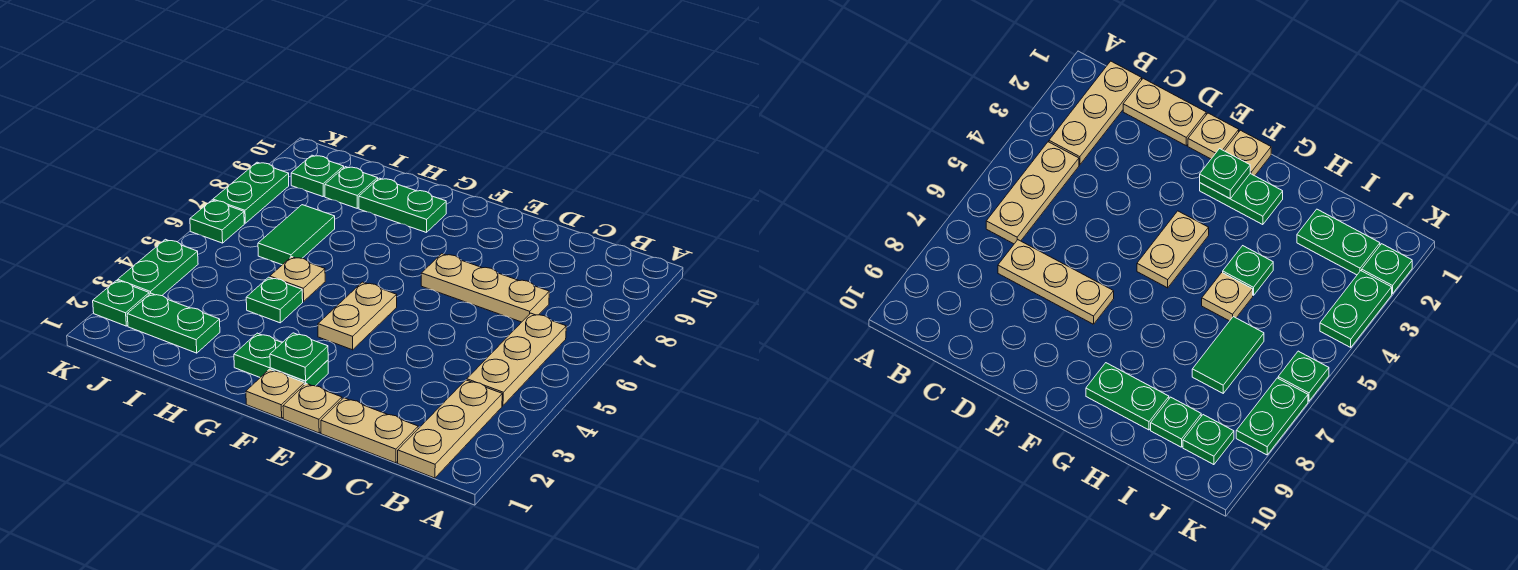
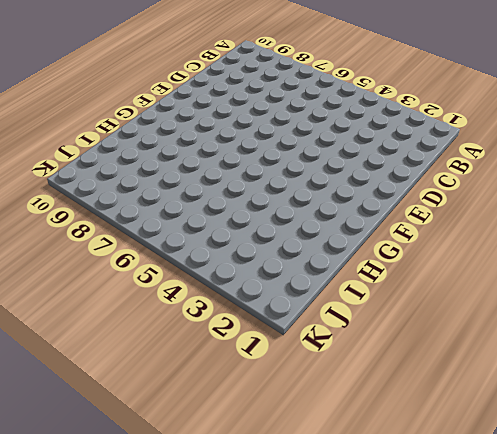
none -> tan plate B1:B3 level 1
none -> tan plate B4:B6 level 1
none -> tan plate C1:D1 level 1

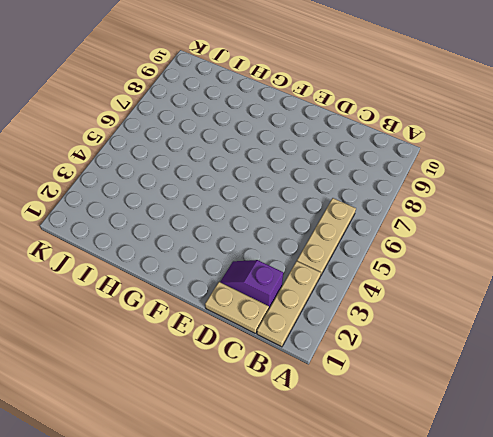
purple slope C2:D2 level 1 top C -> none
none -> tan plate C7:E7 level 1
none -> tan plate E1 level 1
none -> tan plate F1 level 1

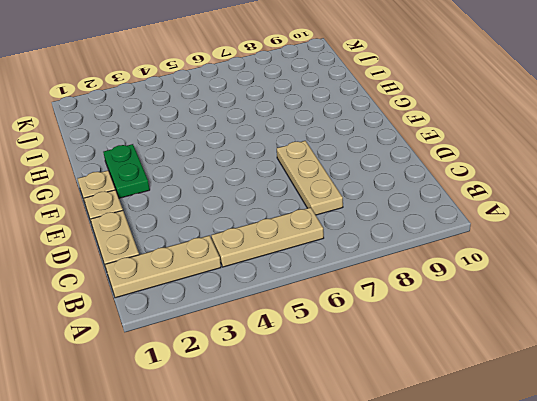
none -> tan plate F4:F5 level 1
none -> green plate G9:H9 level 1
none -> green plate H4 level 1

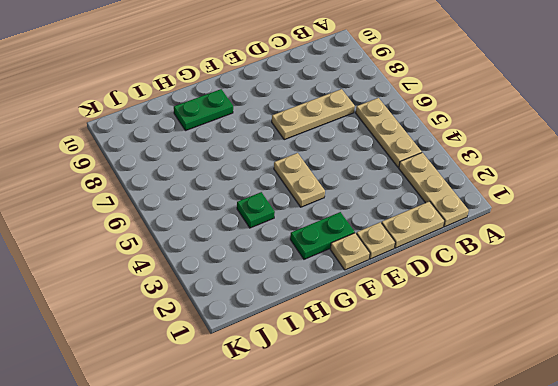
none -> tan plate H5 level 1
none -> green plate I2:J2 level 1
none -> green tile I6:I7 level 1

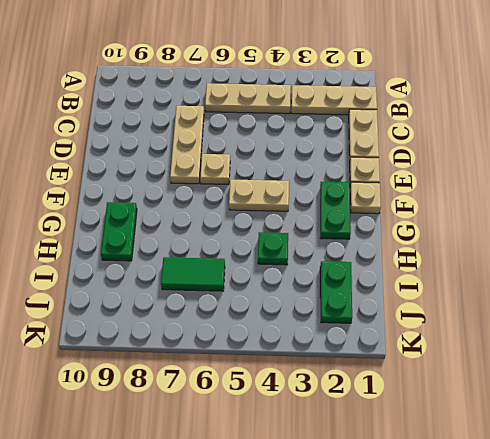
tan plate E6 level 1 -> tan plate H5 level 1
none -> green plate I9 level 1
none -> green plate J9 level 1
none -> green plate K2 level 1

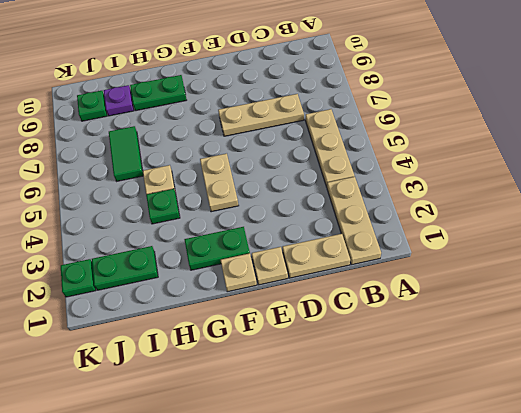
purple plate I9 level 1 -> green plate I9 level 1
none -> green plate K3:K4 level 1
none -> green plate K6 level 1
none -> green plate K7:K8 level 1

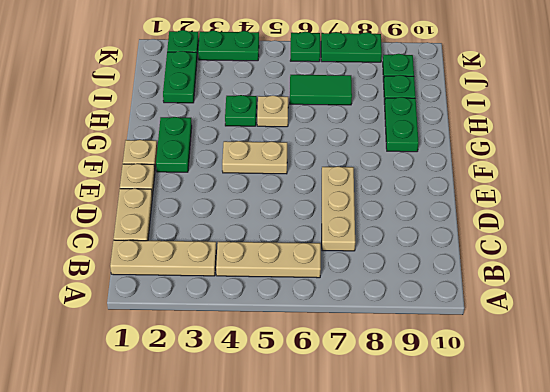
none -> green plate F2 level 2

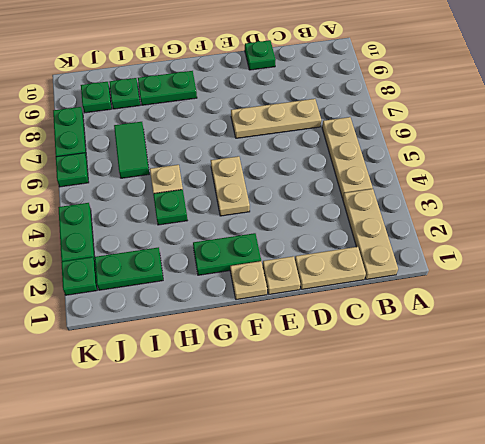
green plate D10 level 1 -> green plate F2 level 2

